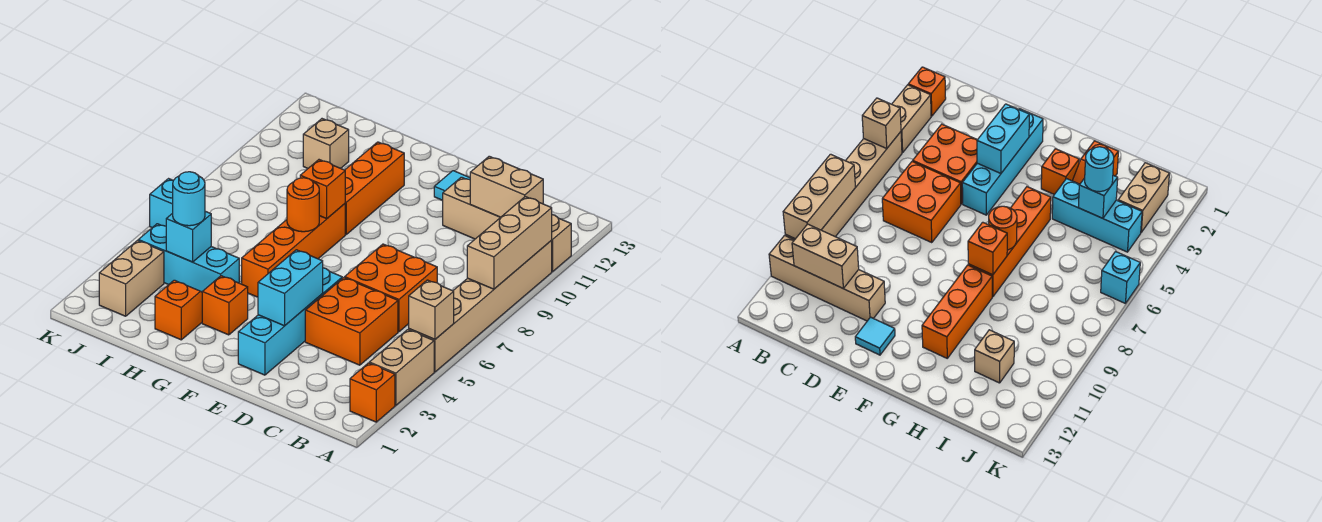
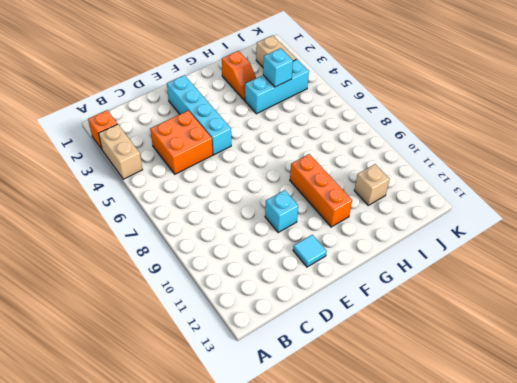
cyan brick E10 level 1 -> cyan brick K6 level 1
none -> tan brick A5:A10 level 1
none -> tan brick A11:D11 level 1
none -> orange brick C6:D7 level 1

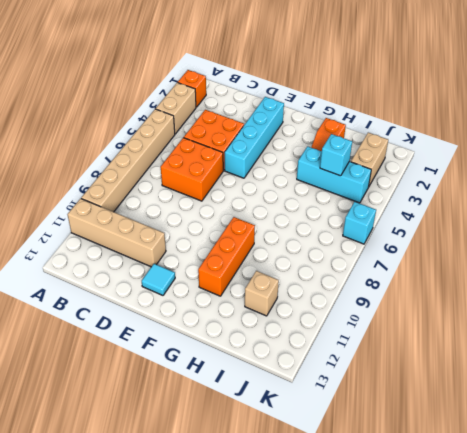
none -> orange brick G3 level 1
none -> orange brick G5:G8 level 1
none -> tan brick A5 level 2

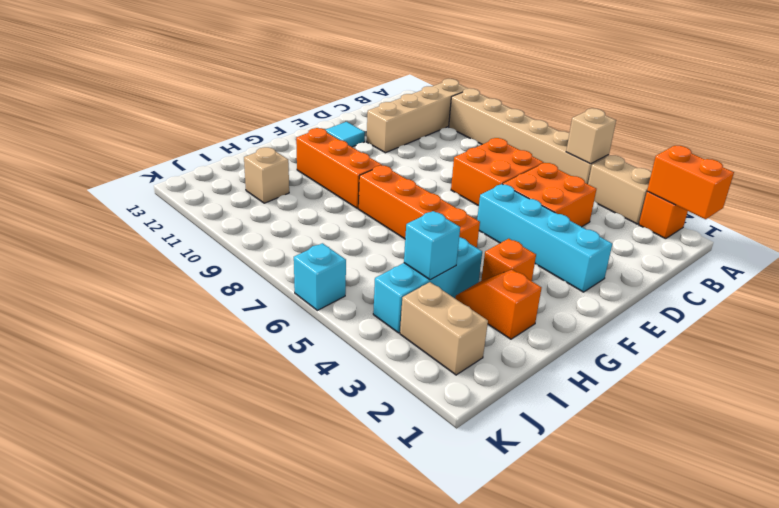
orange brick A1:A2 level 2 -> none
none -> tan brick A8:A10 level 2
none -> tan brick B11:C11 level 2
none -> cyan brick E3:E4 level 2

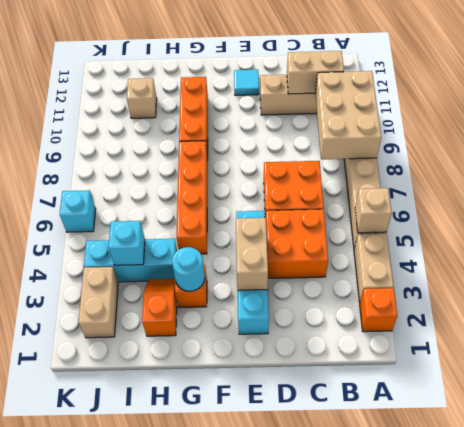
tan brick A8:B10 level 2 -> tan brick A8:A10 level 2
tan brick E3:E4 level 2 -> cyan brick E3:E4 level 2
cyan round brick G3 level 2 -> cyan round brick I4 level 3
none -> orange round brick G7 level 2
none -> orange brick G8 level 2

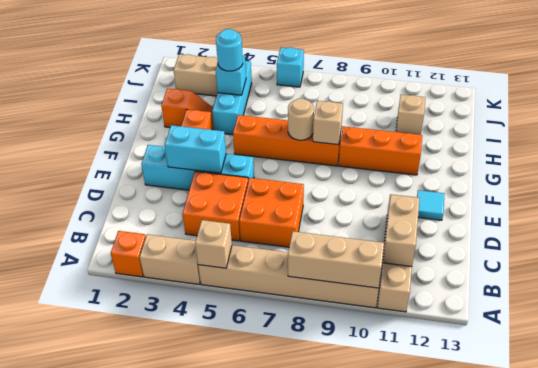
tan round brick G7 level 2 -> orange round brick G7 level 2
tan brick G8 level 2 -> orange brick G8 level 2

